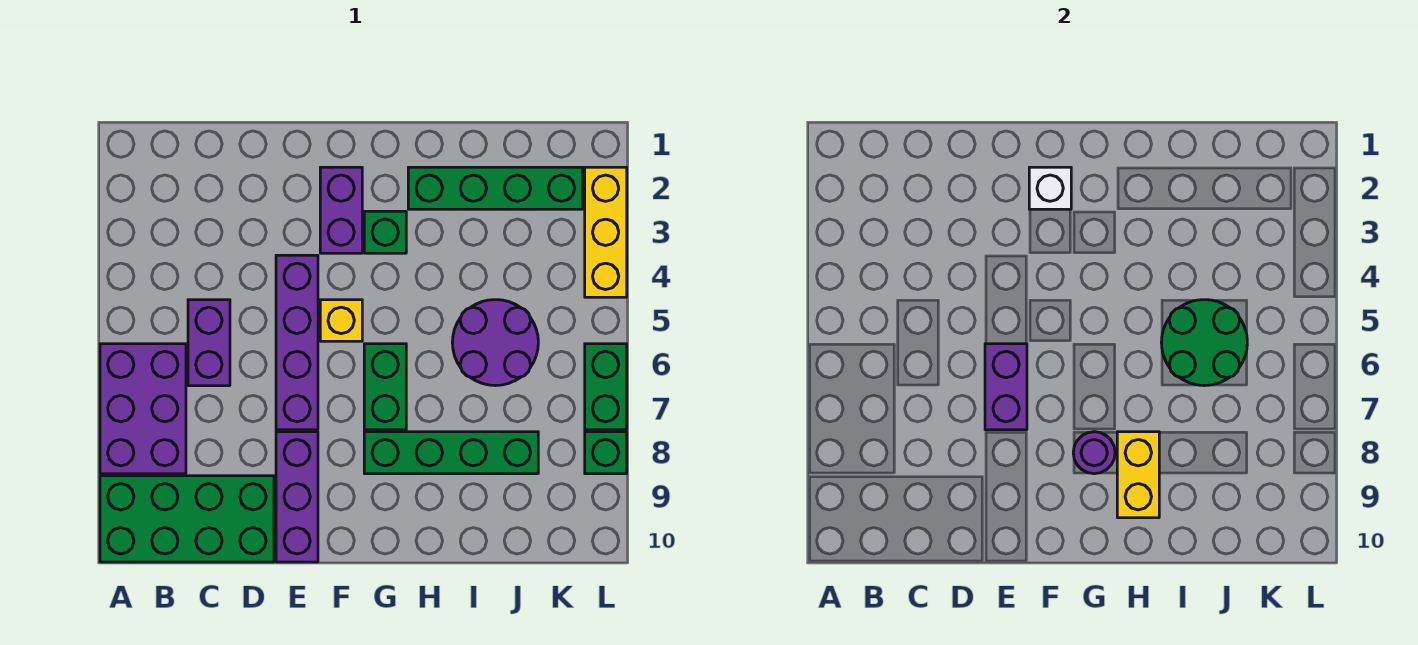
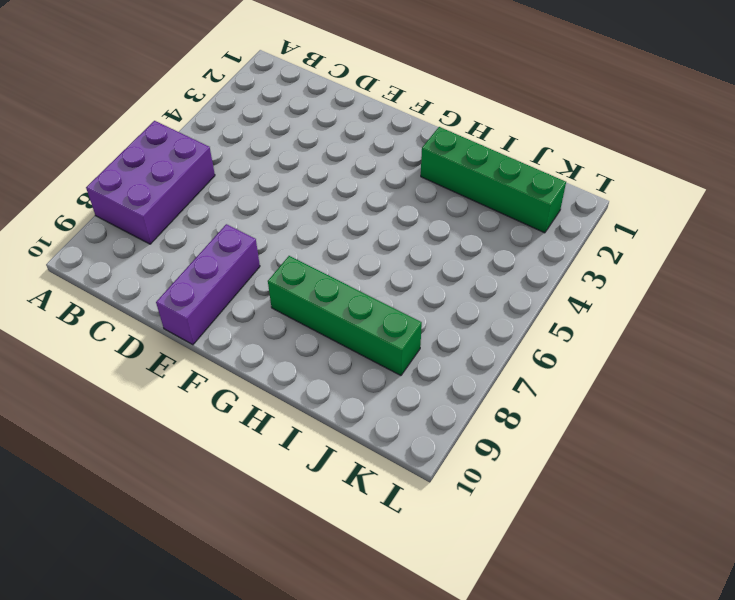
none -> green brick A9:D10 level 1
none -> purple brick C5:C6 level 1
none -> purple brick E4:E7 level 1

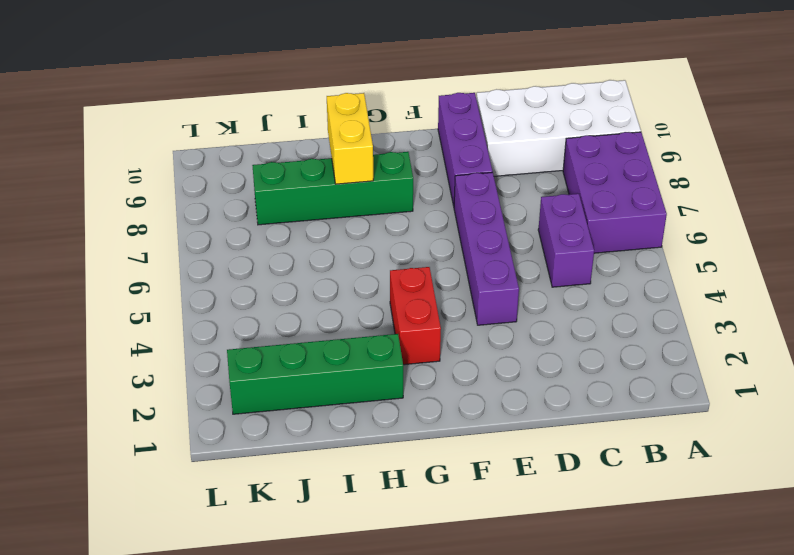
white brick A9:D10 level 1 -> green brick A9:D10 level 1
red brick G3:G4 level 1 -> green brick G3 level 1
none -> purple brick F2:F3 level 1
none -> yellow brick F5 level 1
none -> green brick G6:G7 level 1

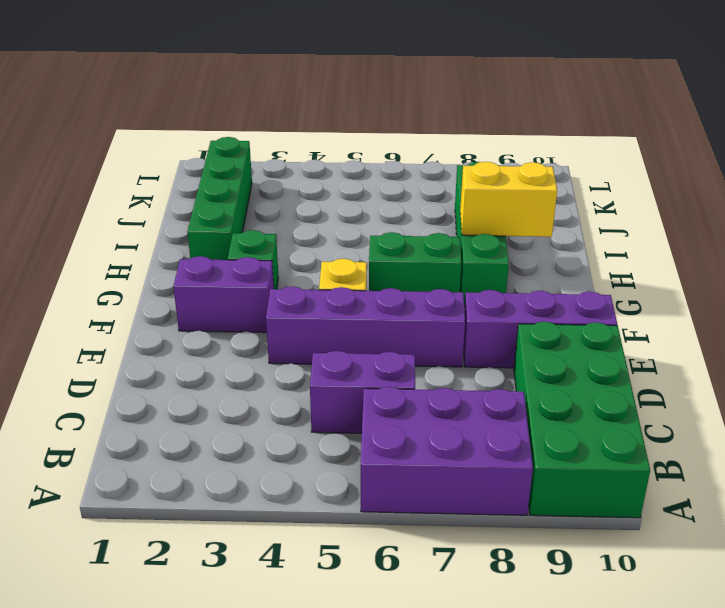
none -> purple round brick I5:J6 level 1
none -> yellow brick L2:L4 level 1
none -> green brick L6:L7 level 1

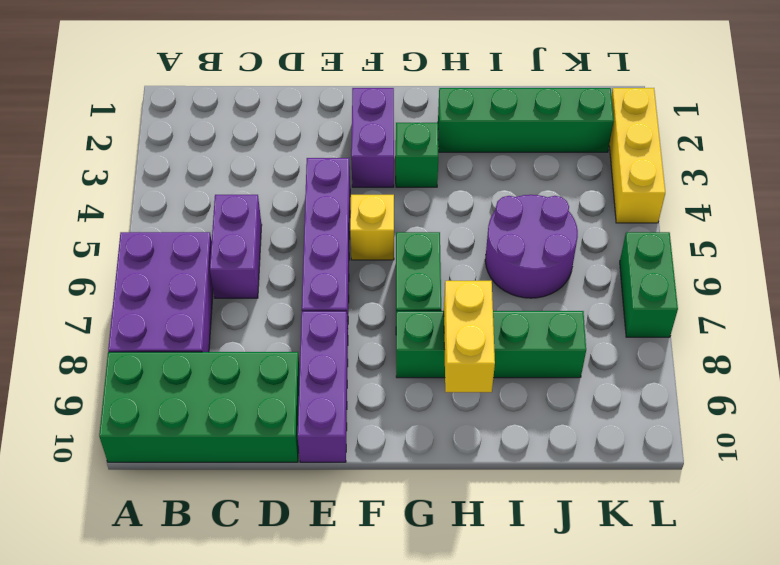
none -> green brick L8 level 1
none -> purple brick E6:E7 level 2
none -> white brick F2 level 2

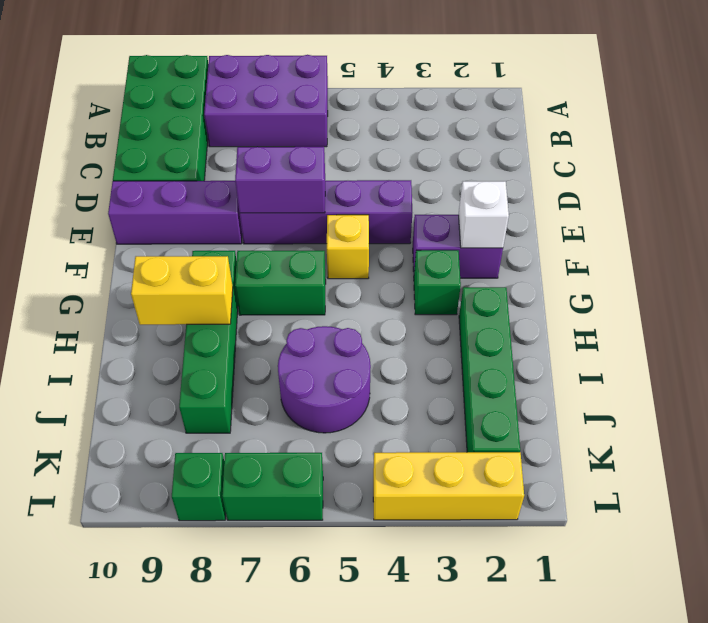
none -> purple brick C5:C6 level 1
none -> purple round brick G8 level 2
none -> green round brick I5:J6 level 2

